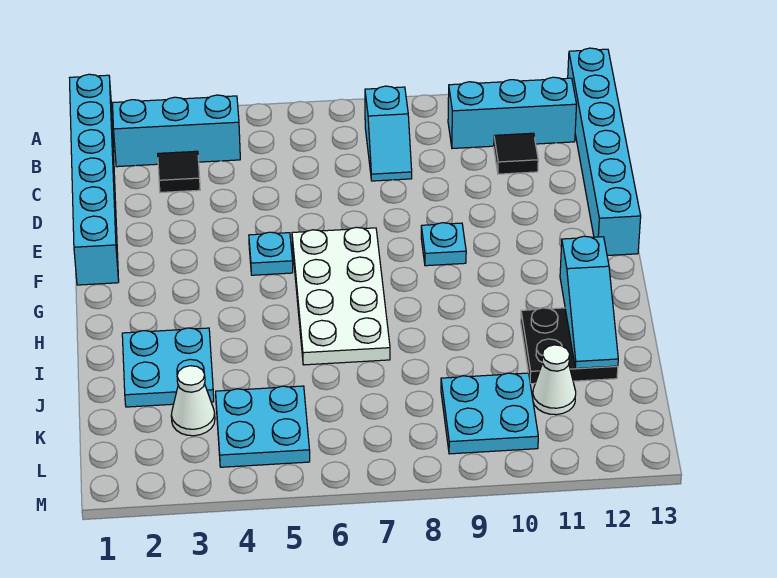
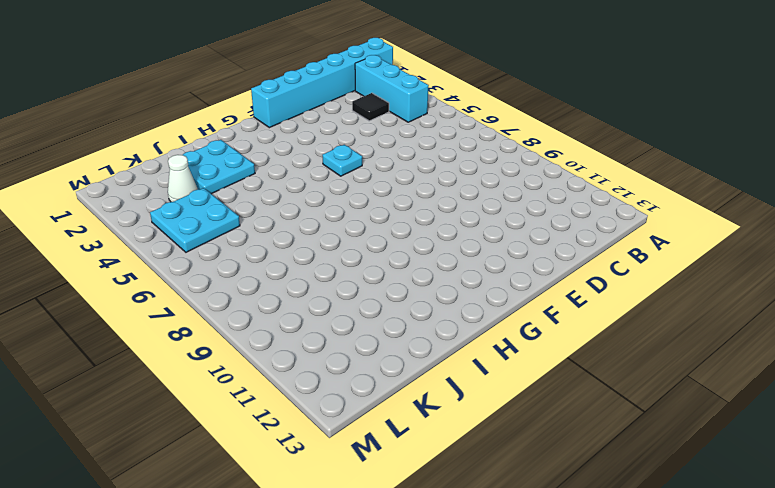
none -> cyan brick A13:F13 level 1
none -> cyan slope B8:C8 level 1 top B
none -> cyan brick B10:B12 level 1

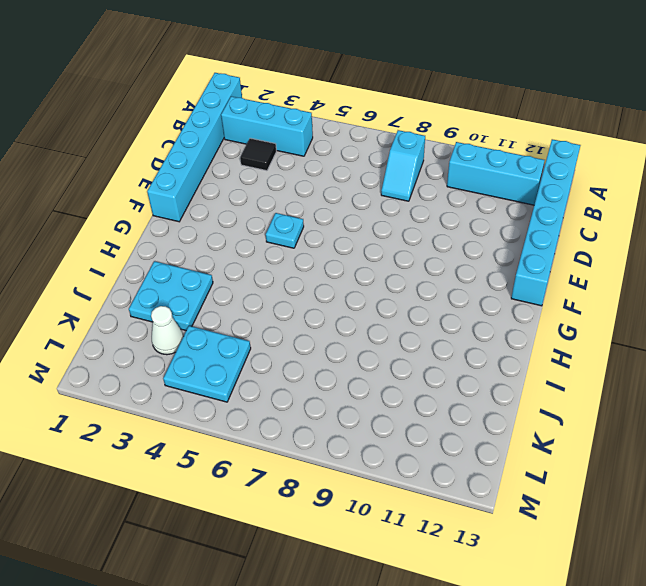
none -> black tile C11 level 1
none -> white plate F6:I7 level 1
none -> cyan plate F9 level 1

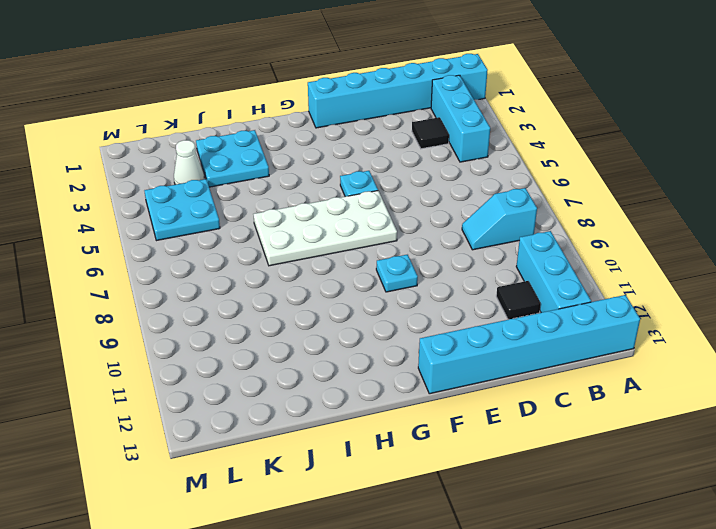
none -> black plate I11:J12 level 1
none -> cyan plate K9:L10 level 1
none -> white cone K11 level 1

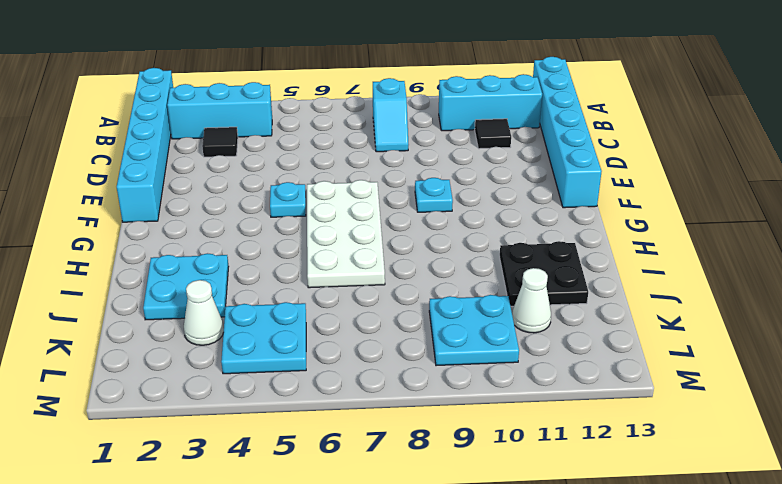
none -> cyan slope H12:J12 level 2 top H

